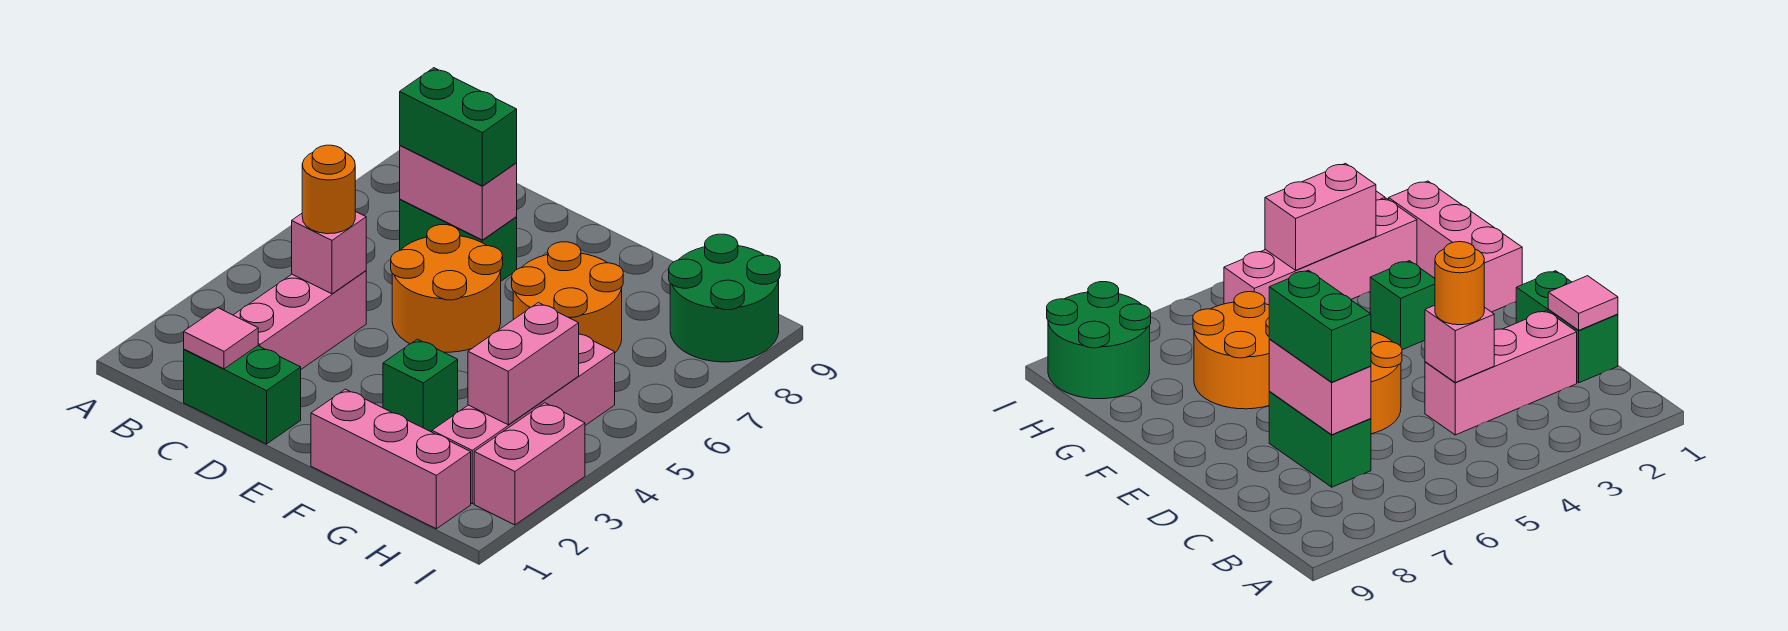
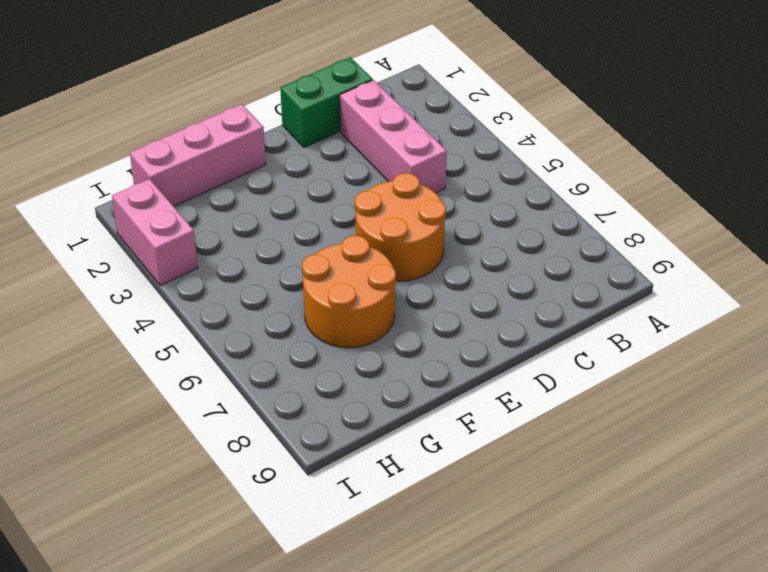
none -> green brick C7:D7 level 1
none -> green brick F3 level 1
none -> pink brick H2:H5 level 1

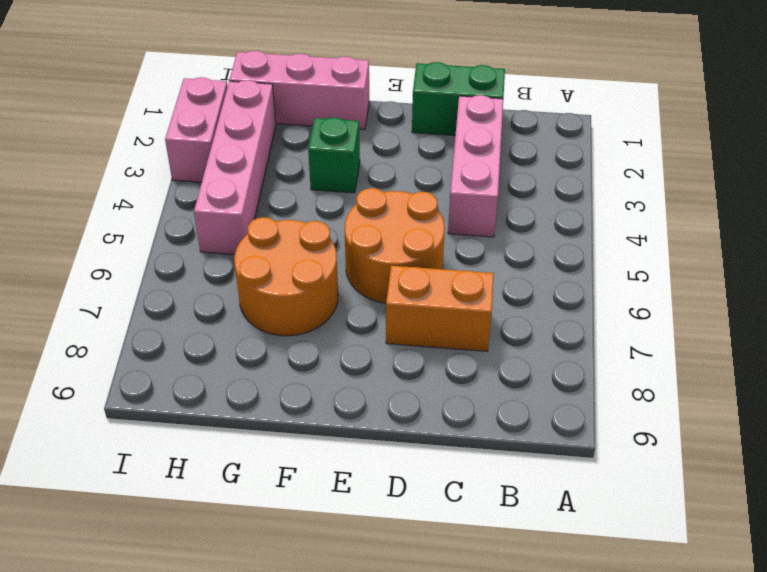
orange brick C7:D7 level 1 -> green brick C7:D7 level 1
none -> green round brick H8:I9 level 1
none -> pink tile C1 level 2
none -> pink brick C4 level 2

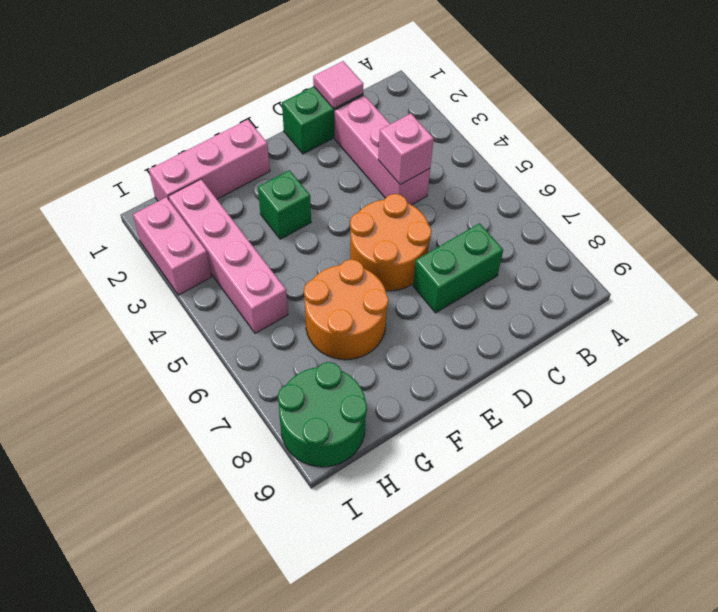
none -> pink brick C7:D7 level 2
none -> pink brick H3:H4 level 2
none -> orange round brick C4 level 3

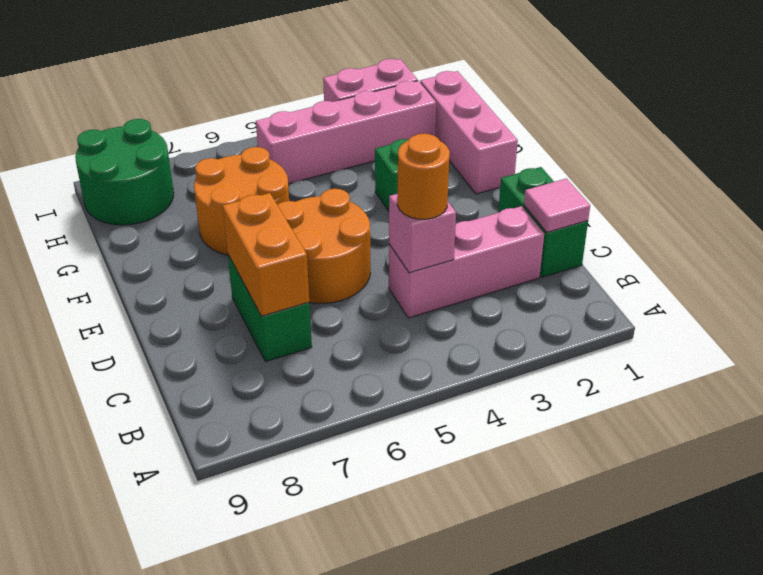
orange brick C7:D7 level 2 -> pink brick C7:D7 level 2
none -> pink brick H3:H4 level 2
none -> green brick C7:D7 level 3

